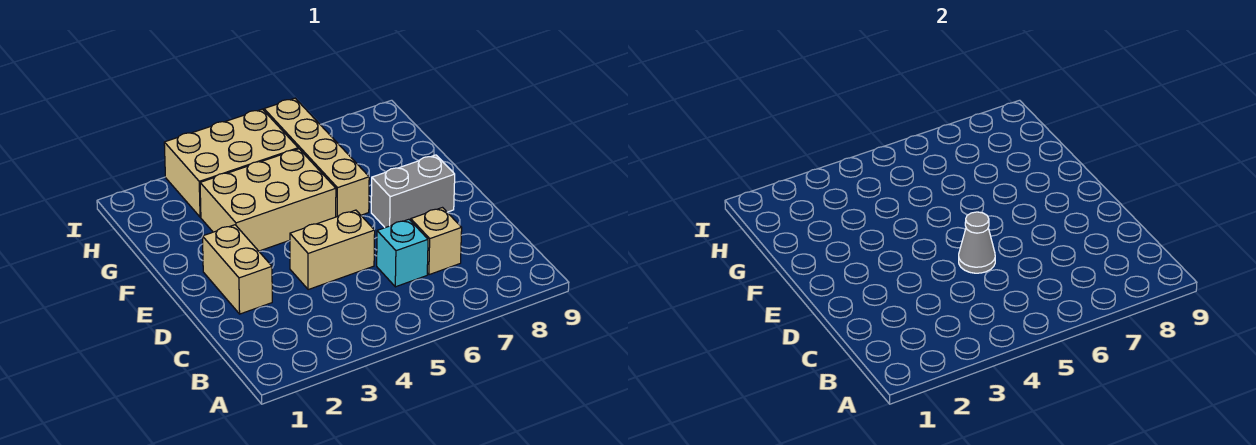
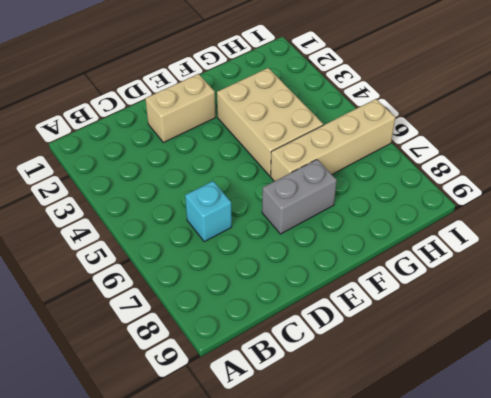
grey brick E7:F7 level 1 -> grey brick E7:E8 level 1
none -> tan brick C7 level 1
none -> tan brick D4:D5 level 1

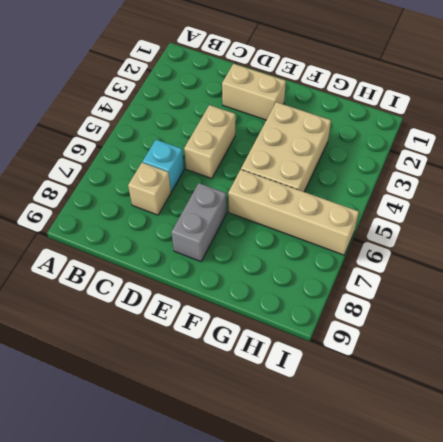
none -> tan brick H3:I5 level 1
none -> grey cone D5 level 2

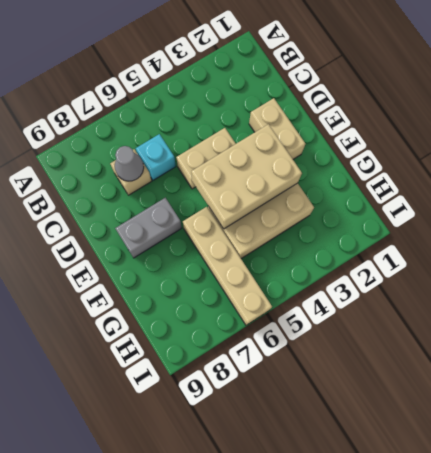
grey cone C7 level 2 -> grey cone D5 level 2
tan brick E3:F5 level 2 -> tan brick H3:I5 level 1

